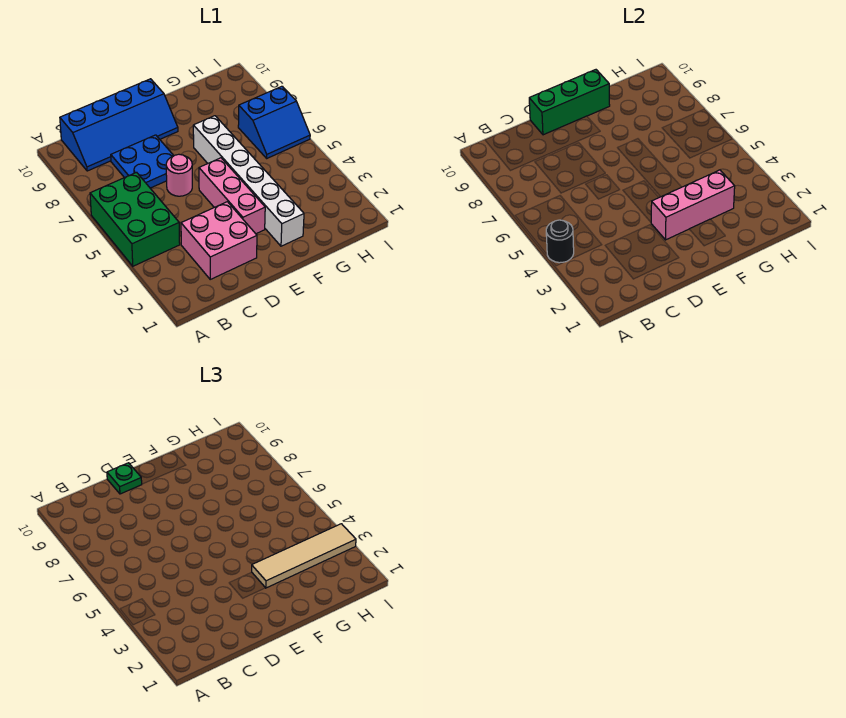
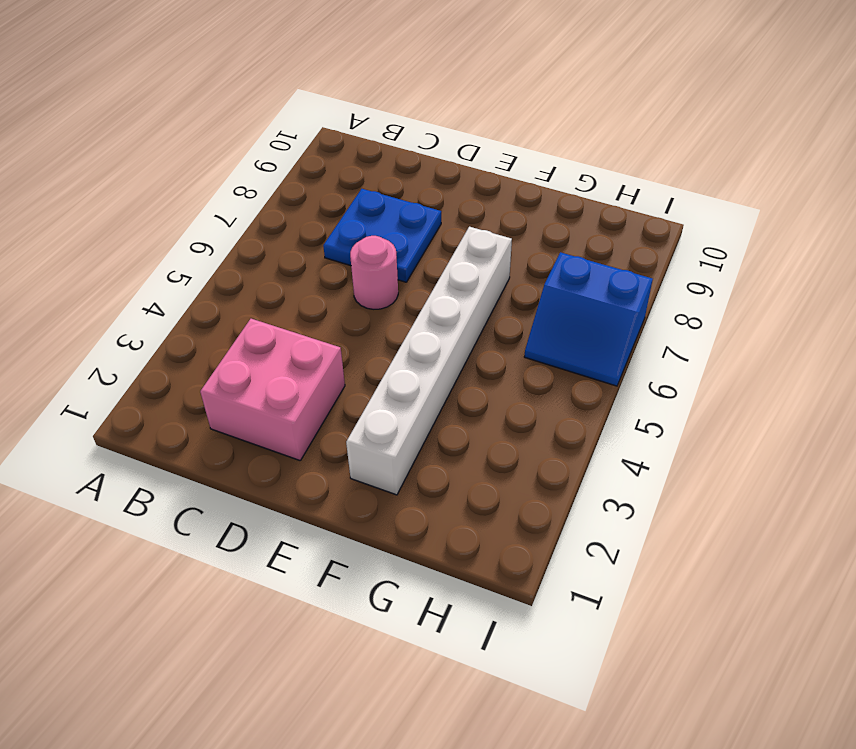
none -> green brick A4:B6 level 1
none -> blue slope B9:E10 level 1 top 10
none -> pink brick E3:E5 level 1

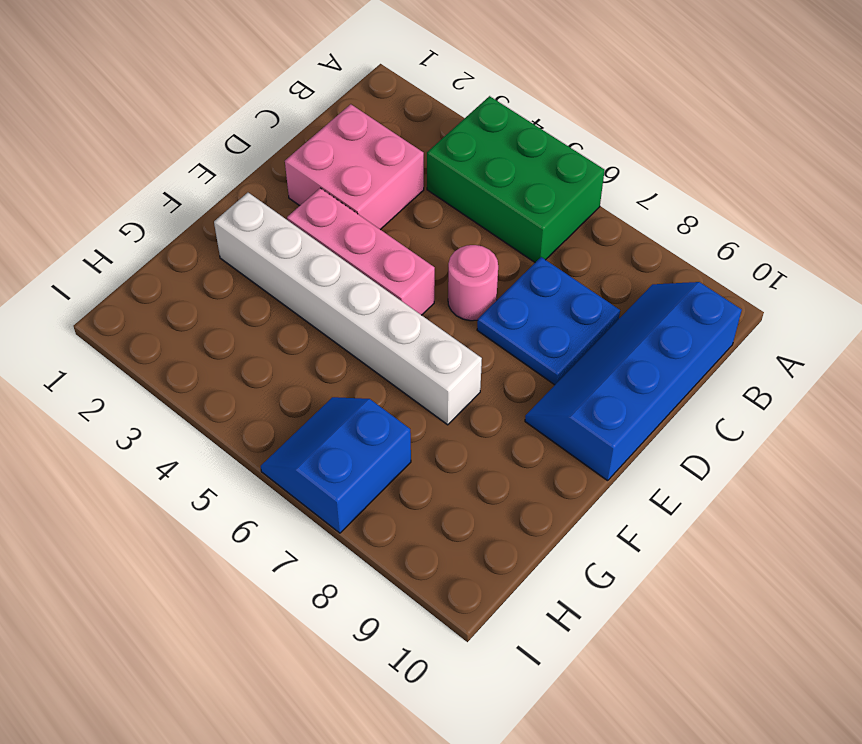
none -> black round brick A4 level 2
none -> green brick D10:F10 level 2
none -> pink brick E3:G3 level 2

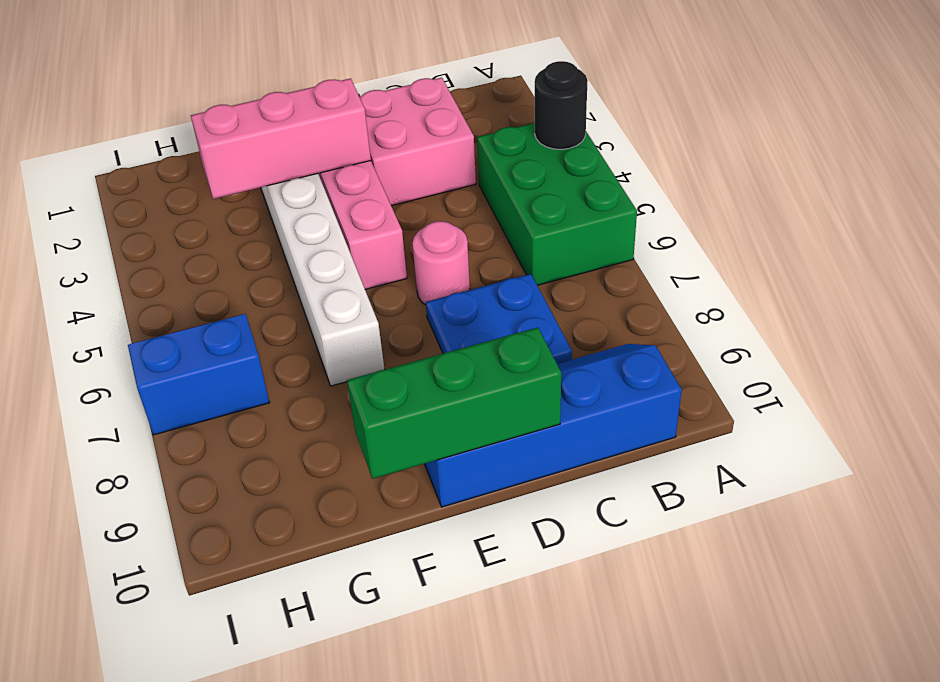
none -> green plate D10 level 3
none -> tan tile F3:I3 level 3

